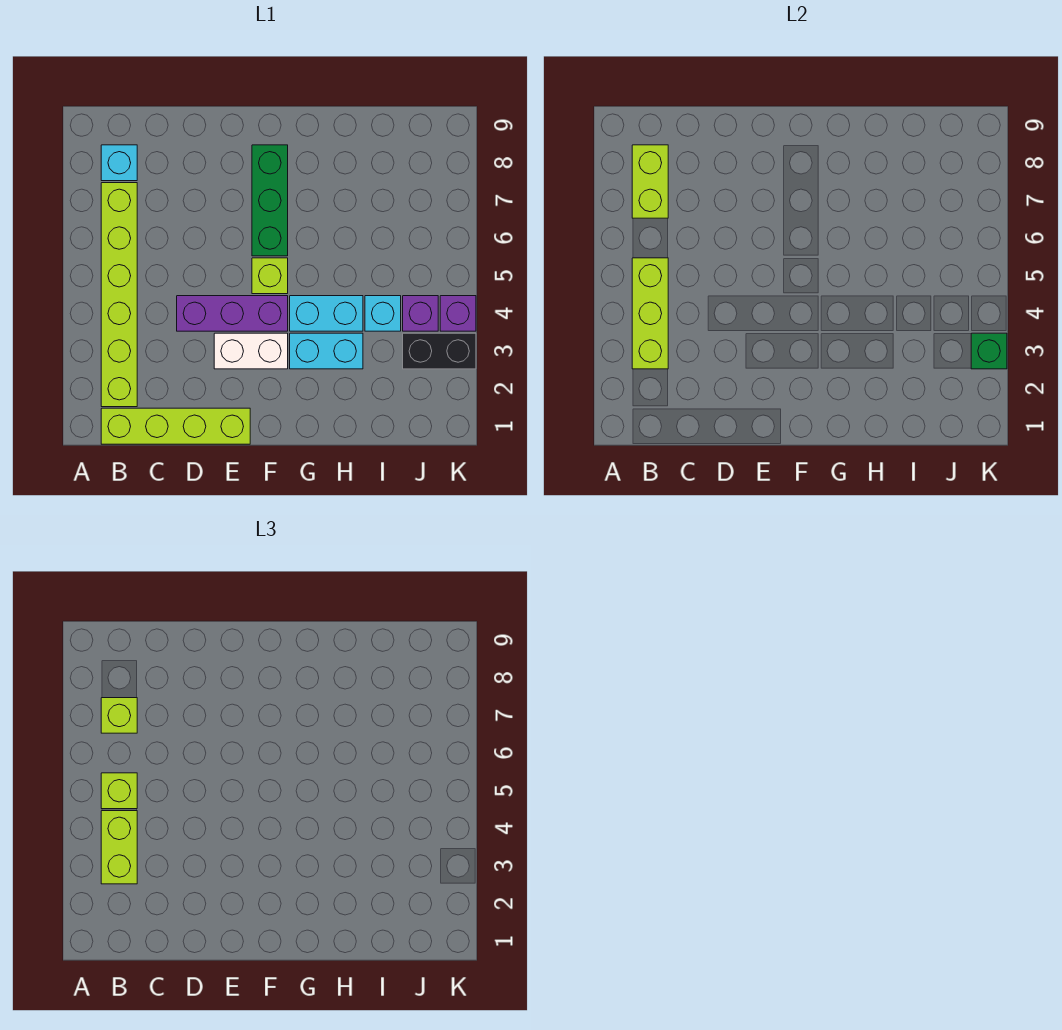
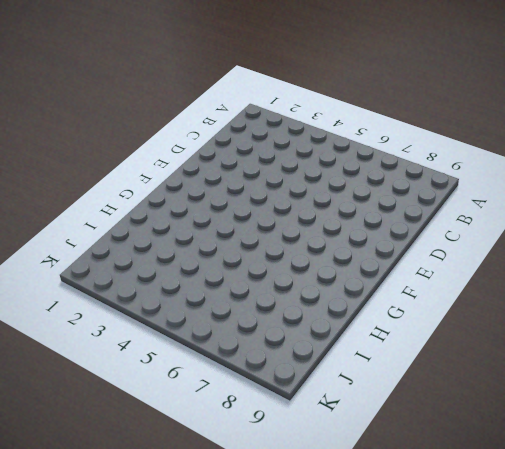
none -> lime brick B1:E1 level 1
none -> lime brick B2:B7 level 1
none -> cyan brick B8 level 1

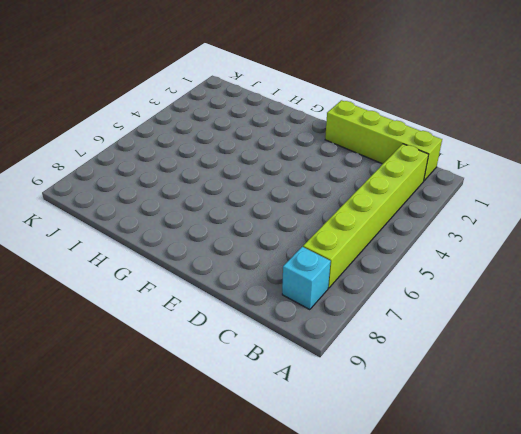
none -> purple brick D4:F4 level 1
none -> white brick E3:F3 level 1
none -> lime brick F5 level 1

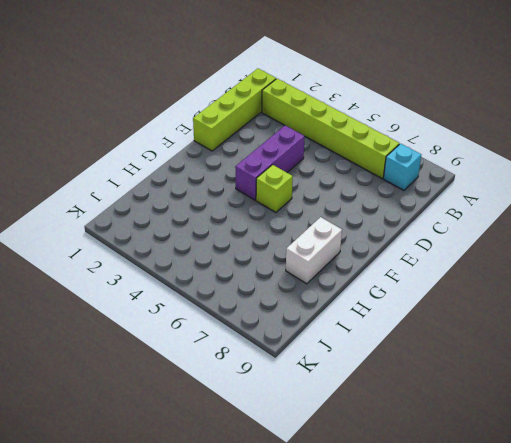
white brick G8:H8 level 1 -> white brick E3:F3 level 1
none -> green brick F6:F8 level 1
none -> cyan brick G3:H3 level 1
none -> cyan brick G4:H4 level 1

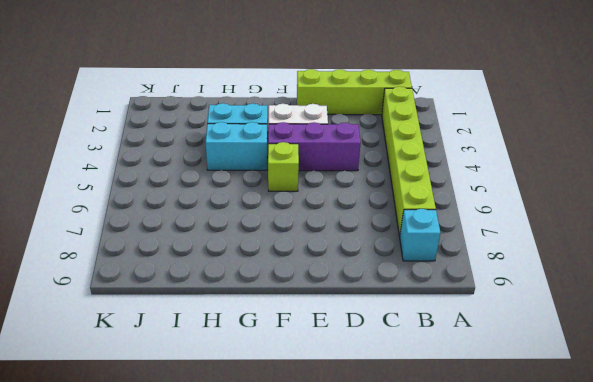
none -> green brick F6:F8 level 1
none -> cyan brick I4 level 1
none -> black brick J3:K3 level 1

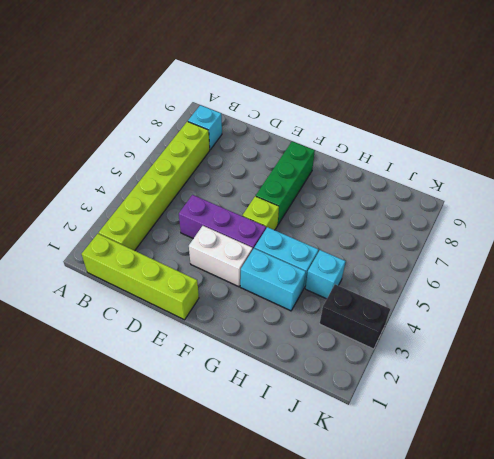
none -> purple brick J4 level 1
none -> purple brick K4 level 1
none -> lime brick B3:B5 level 2

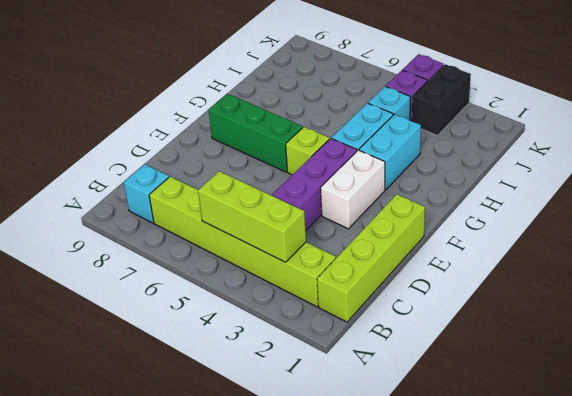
none -> lime brick B7:B8 level 2
none -> green brick K3 level 2
none -> lime brick B3:B4 level 3

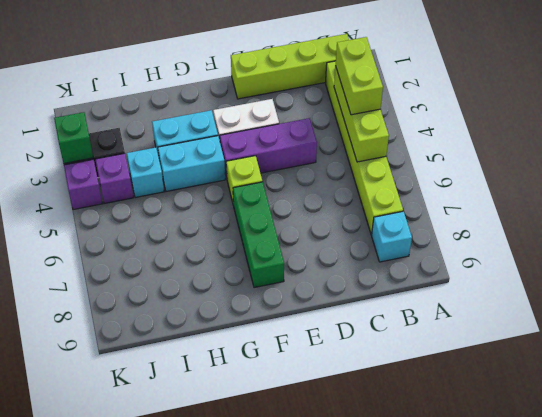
none -> lime brick B7:B8 level 2
none -> lime brick B5 level 3
none -> lime brick B7 level 3

